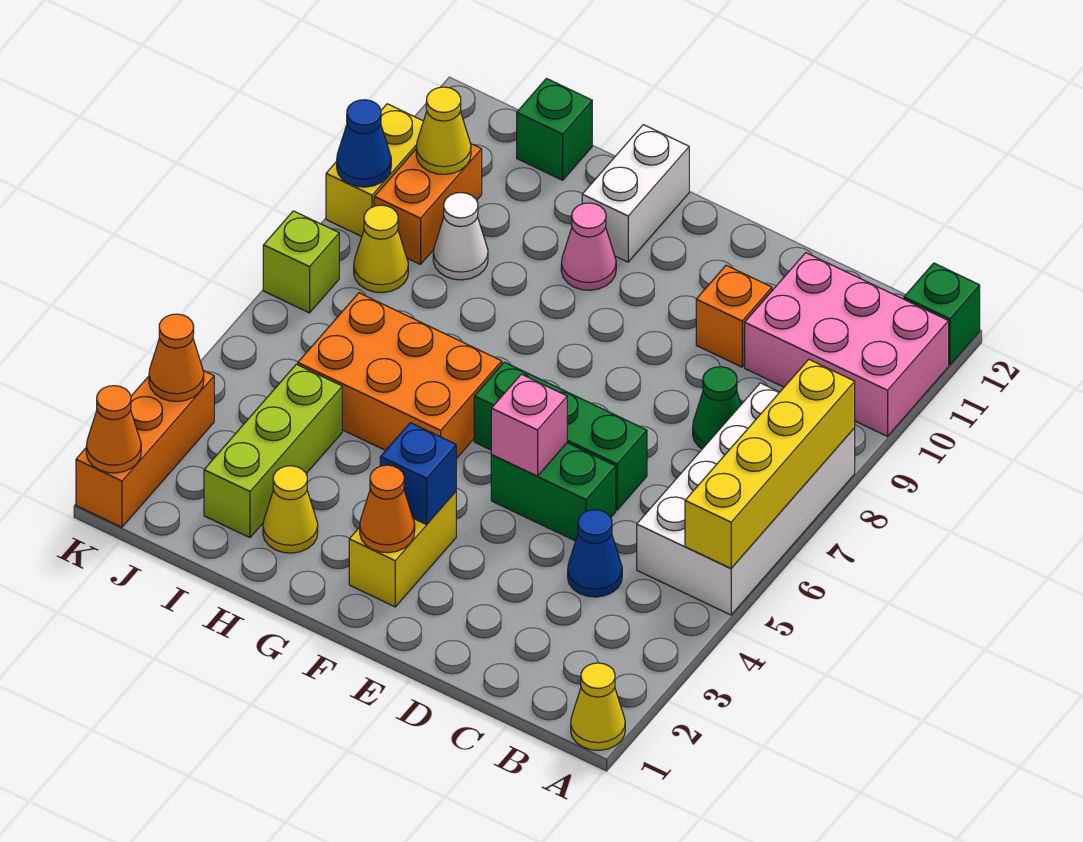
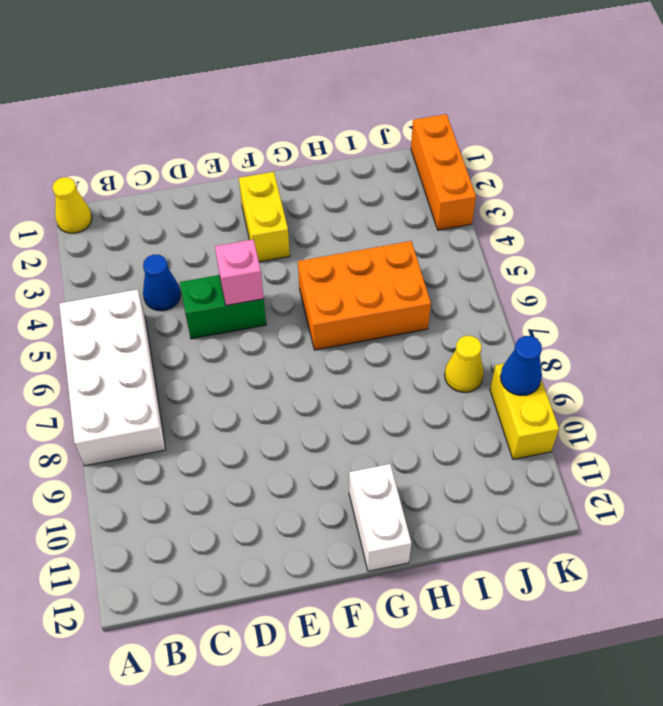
none -> pink brick A10:C11 level 1
none -> green brick A12 level 1
none -> green cone C8 level 1
none -> green brick D6:F6 level 1

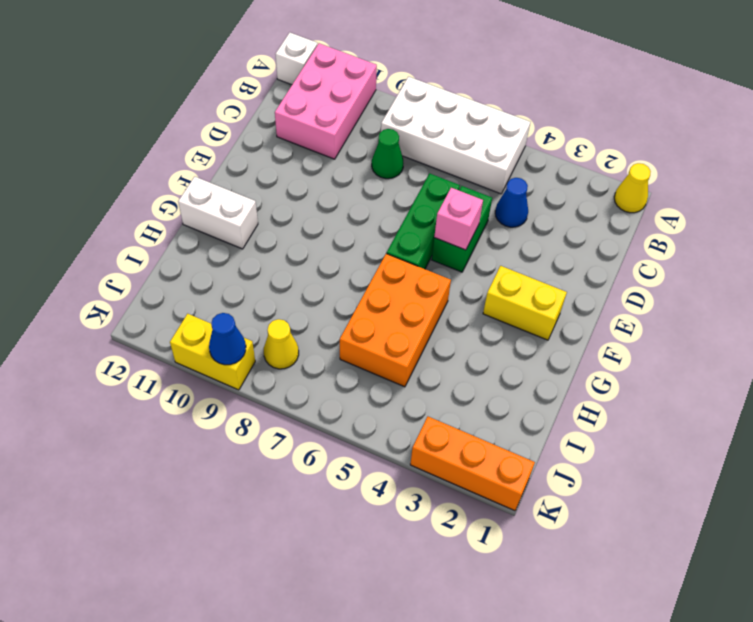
white brick A12 level 1 -> green brick A12 level 1
none -> orange brick D10 level 1
none -> pink cone G10 level 1
none -> yellow cone H2 level 1
none -> lime brick I2:I4 level 1

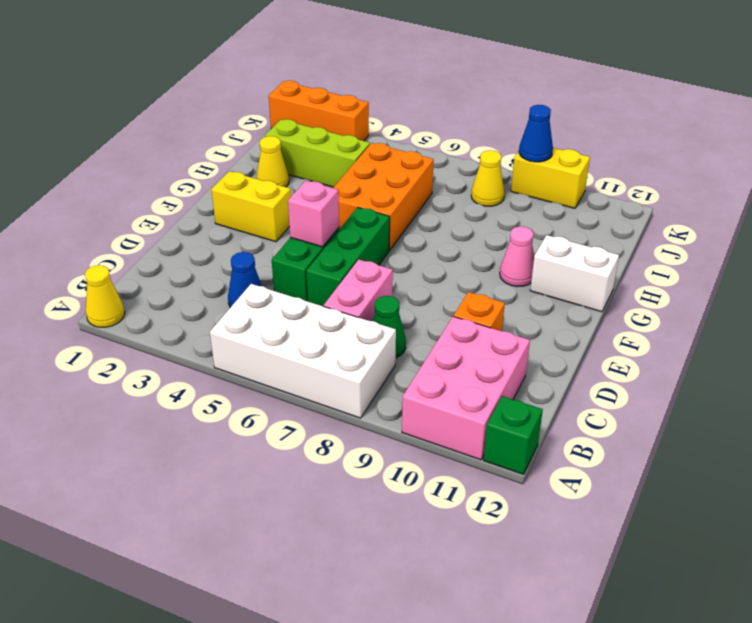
pink brick C7:D7 level 1 -> none
none -> white cone I9 level 1
none -> green brick I12 level 1
none -> orange brick J9:J10 level 1
none -> lime brick K7 level 1

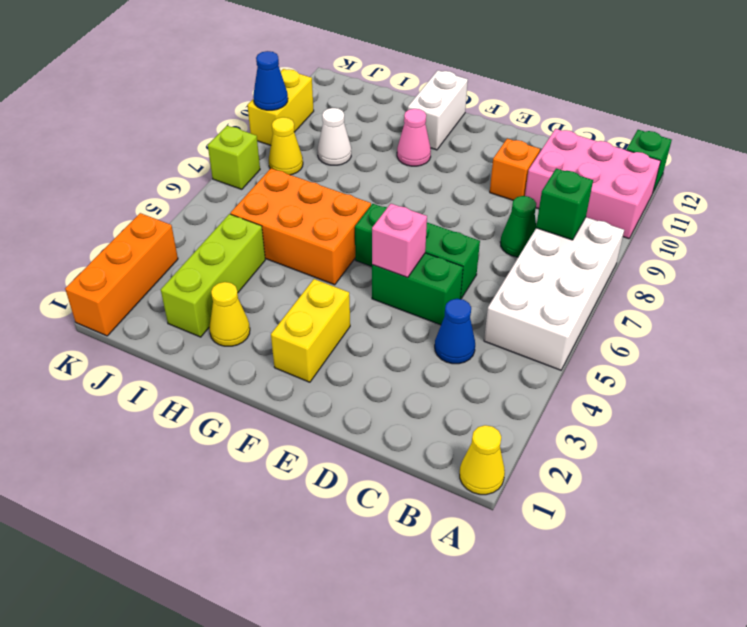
green brick B8 level 2 -> green brick I12 level 1
none -> orange brick J9:J10 level 1
none -> yellow brick A5:A8 level 2
none -> orange cone F2 level 2
none -> blue brick F3 level 2

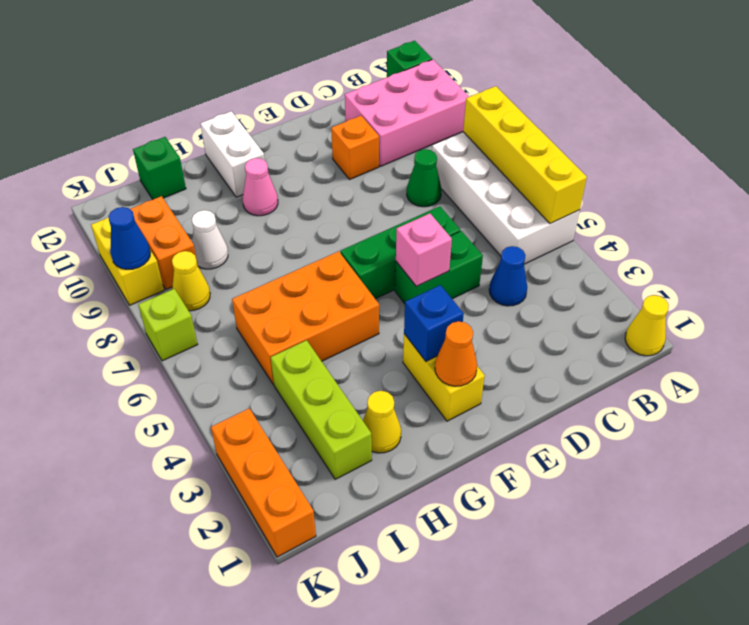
none -> yellow cone J10 level 2
none -> orange cone K1 level 2
none -> orange cone K3 level 2

